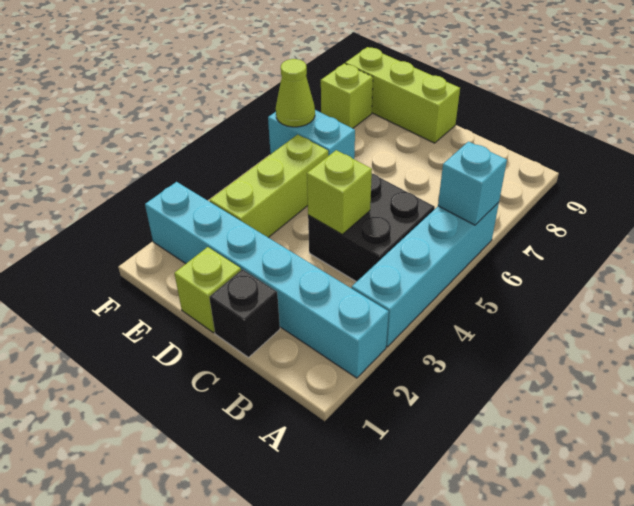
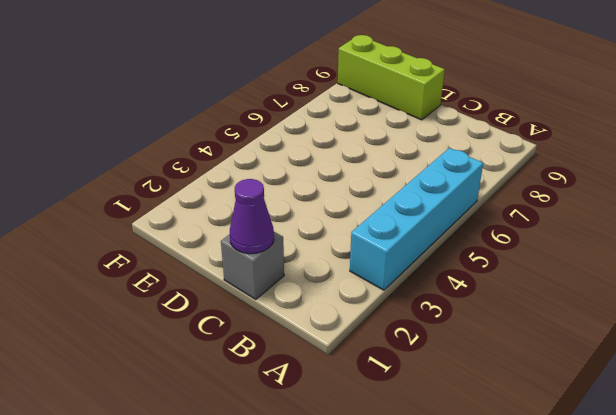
grey brick C1 level 1 -> black brick C1 level 1
purple cone C1 level 2 -> none
none -> cyan brick A2:F2 level 1
none -> black brick B4:C5 level 1
none -> lime brick D1 level 1

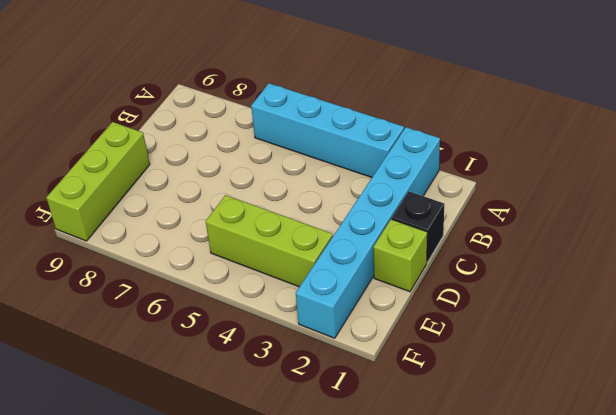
none -> black brick B4:C5 level 1
none -> cyan brick E6:F6 level 1
none -> lime brick F8 level 1

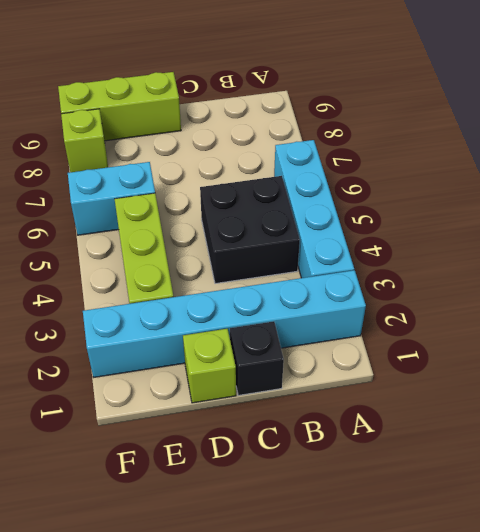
none -> cyan brick A6 level 2
none -> lime brick C4 level 2
none -> lime cone F6 level 2

